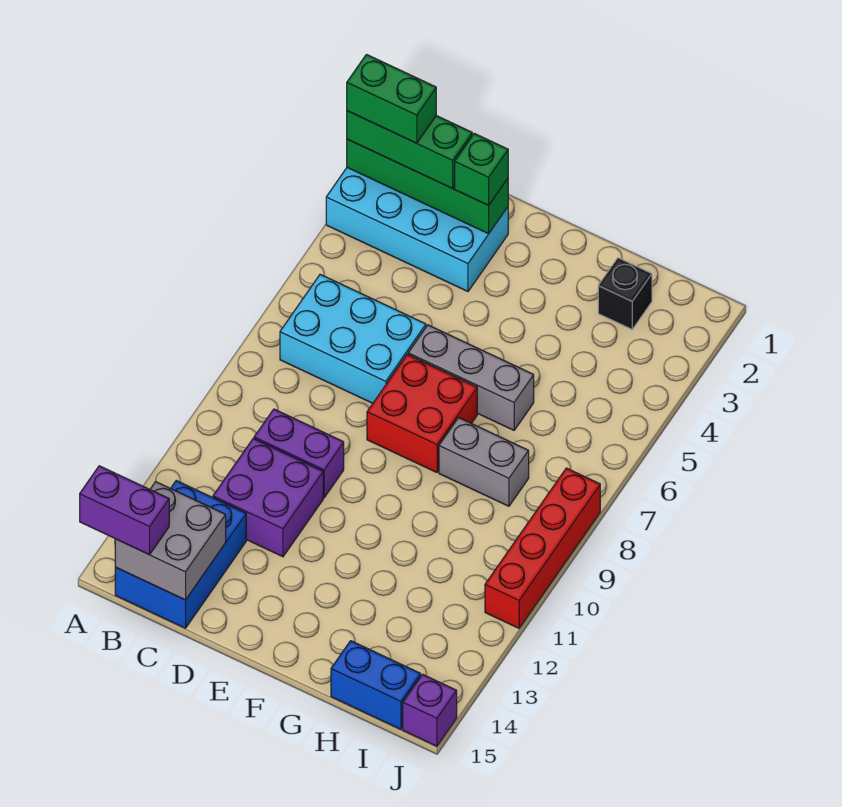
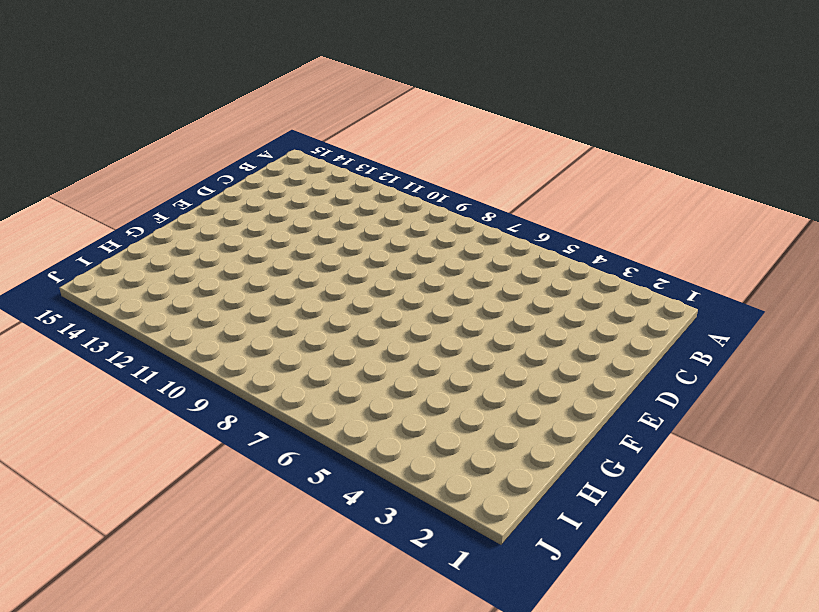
none -> cyan brick A2:D3 level 1
none -> cyan brick B6:D7 level 1
none -> blue brick B13:C15 level 1

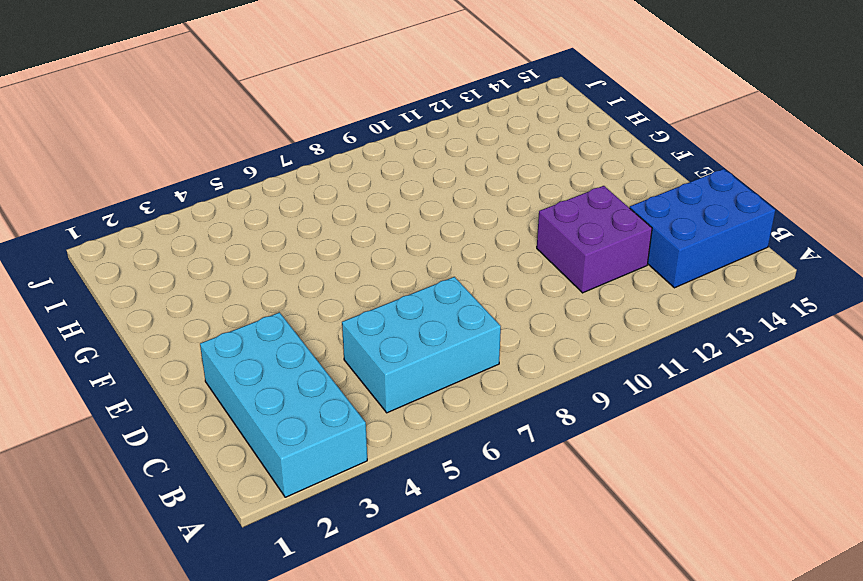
cyan brick B5:C7 level 1 -> cyan brick B6:D7 level 1
none -> purple brick C10:D10 level 1
none -> grey brick E6:G6 level 1
none -> red brick E7:F8 level 1

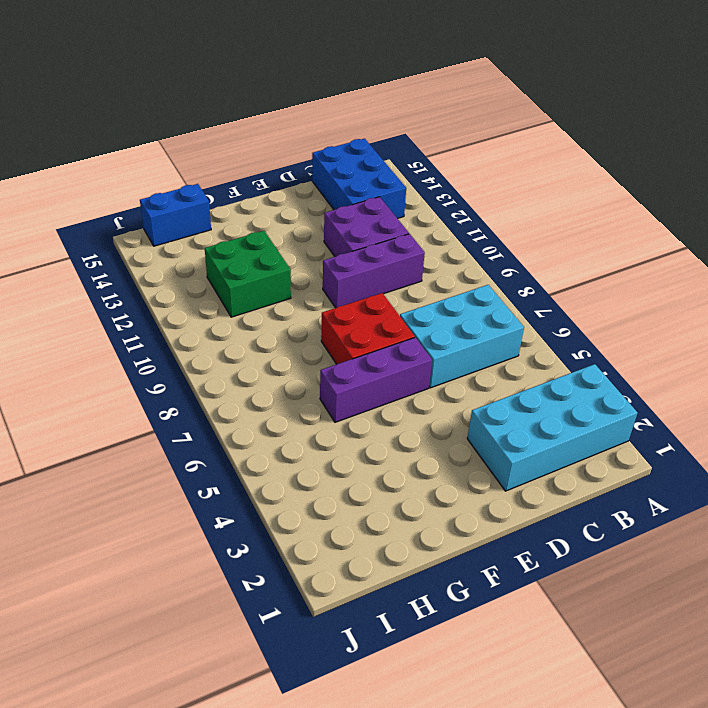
purple brick C10:E10 level 1 -> purple brick C10:D10 level 1
purple brick E6:G6 level 1 -> grey brick E6:G6 level 1
green brick G11:H12 level 1 -> none
none -> grey brick G8:H8 level 1
none -> black brick H2 level 1
none -> red brick J8:J11 level 1

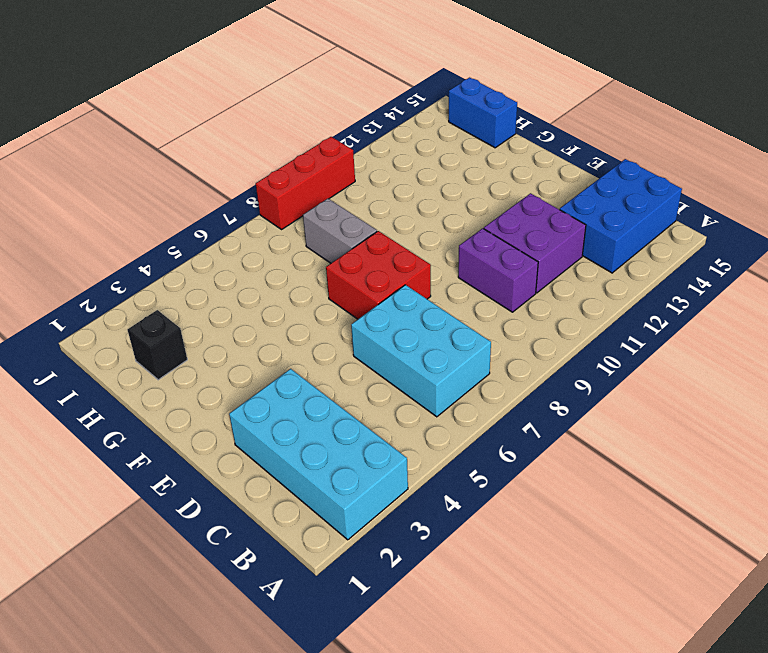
red brick J8:J10 level 1 -> red brick J8:J11 level 1
none -> grey brick E6:G6 level 1
none -> purple brick J15 level 1
none -> green brick A2:D2 level 2

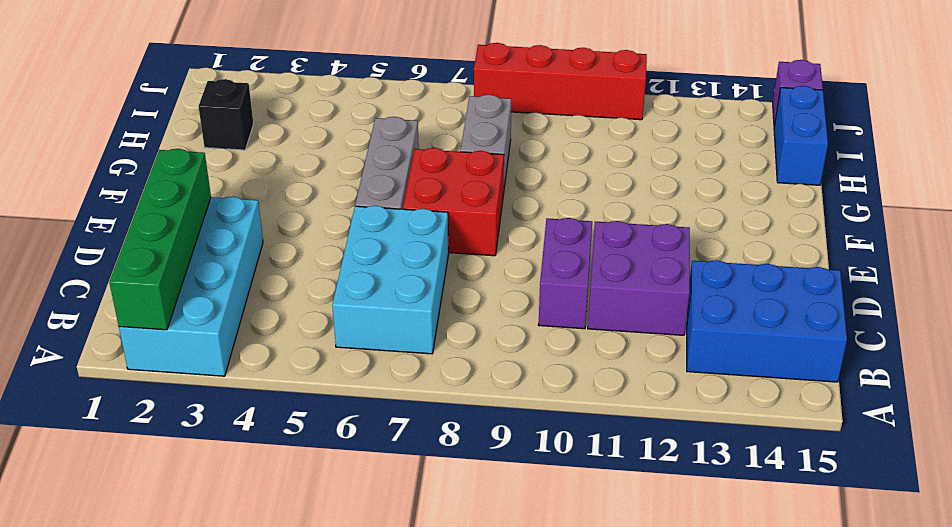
none -> grey brick B14:C15 level 2
none -> green brick A2:C2 level 3
none -> purple brick A15:B15 level 3

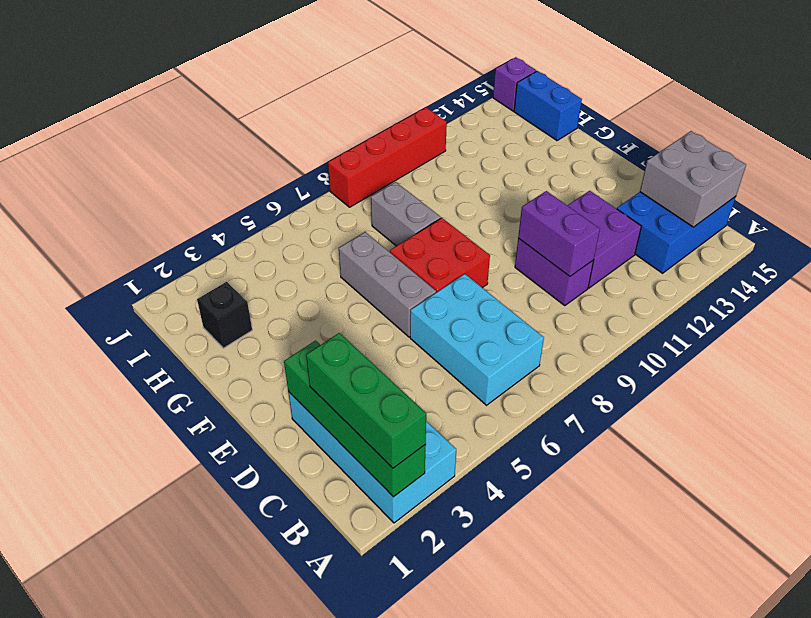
purple brick C10:D10 level 2 -> purple brick A15:B15 level 3
none -> green brick D2 level 3
none -> green brick A2:B2 level 4

